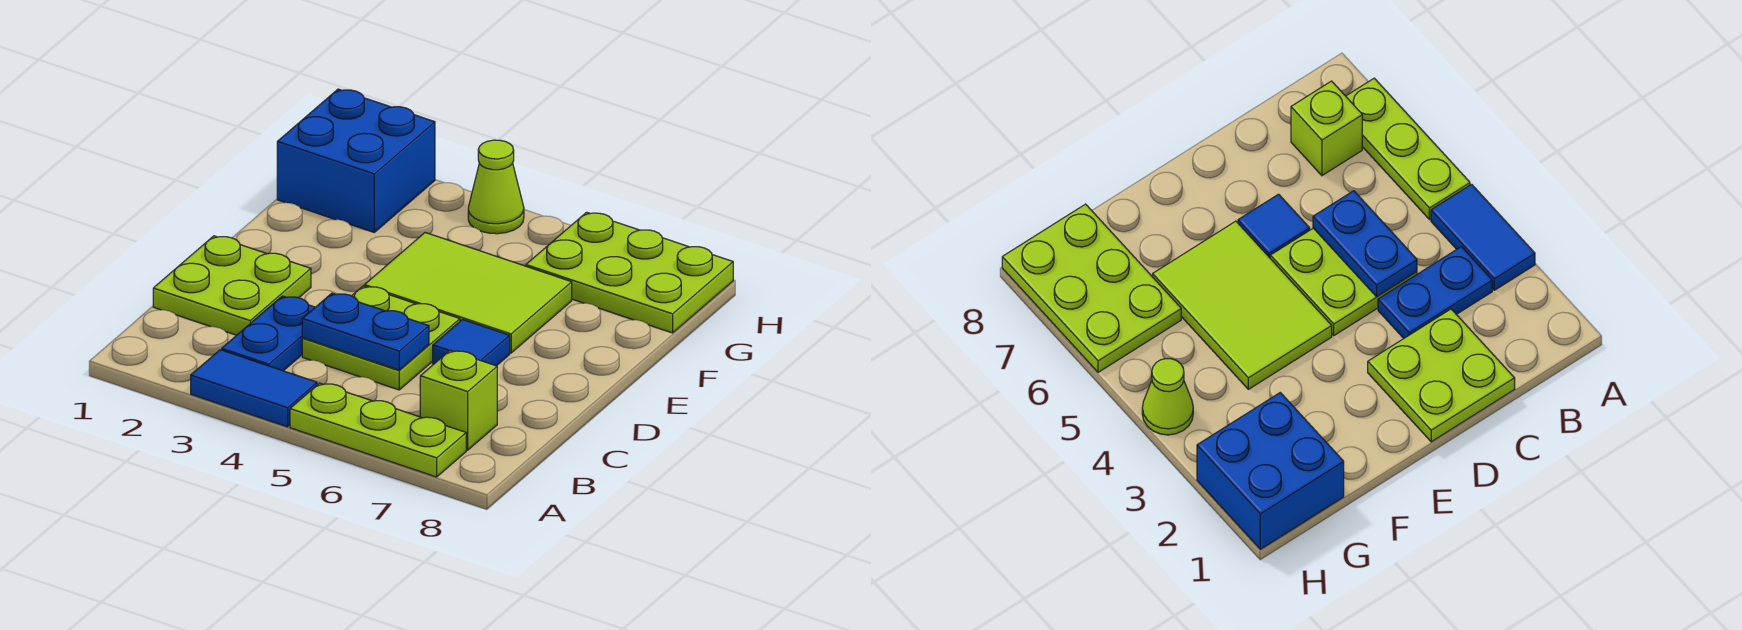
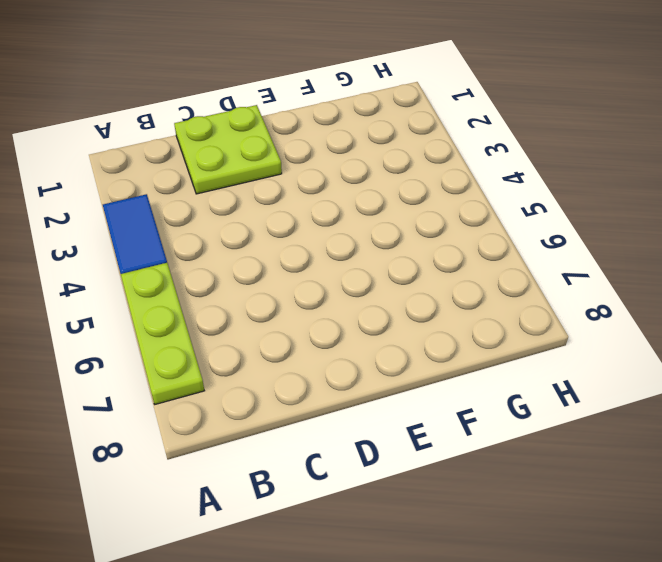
none -> blue plate B3:C3 level 1
none -> lime brick B7 level 1
none -> lime plate C4:D5 level 1

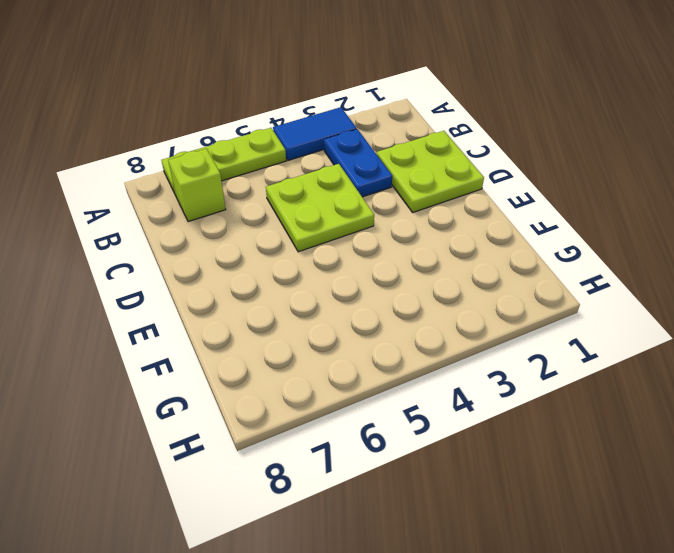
none -> blue tile D6 level 1
none -> lime tile E4:F6 level 1
none -> blue brick G1:H2 level 1

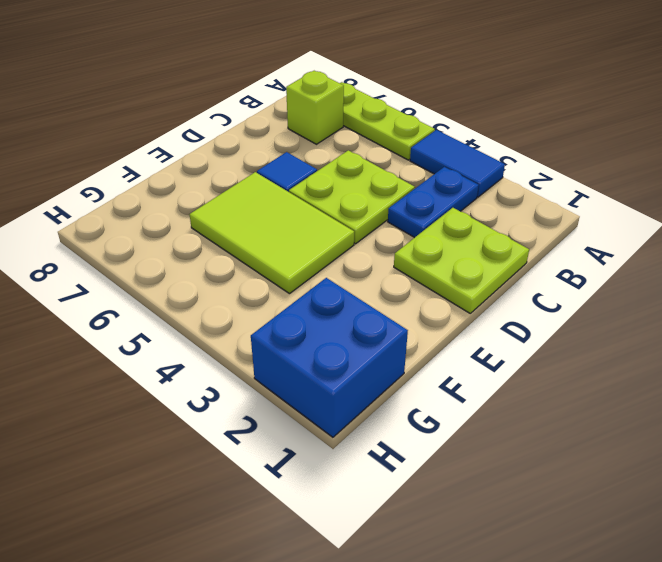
none -> lime plate G6:H8 level 1
none -> lime cone H4 level 1
none -> blue plate C4:C5 level 2

